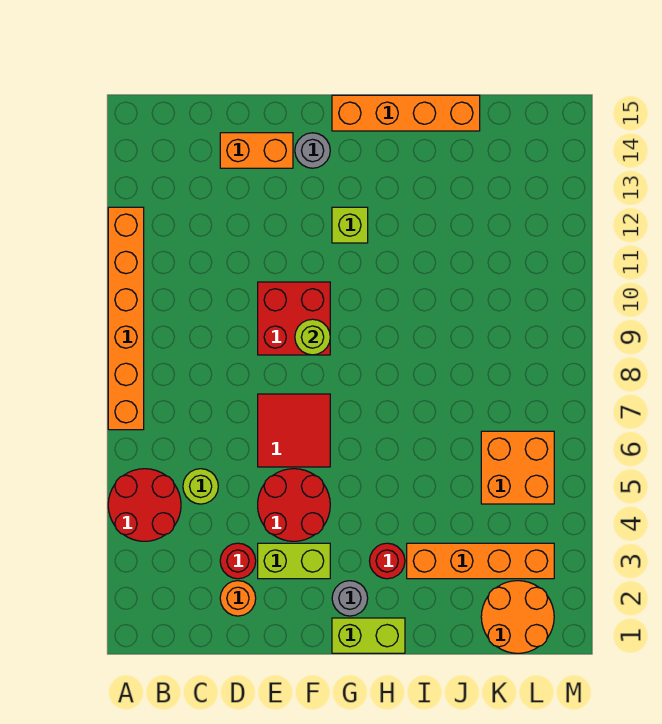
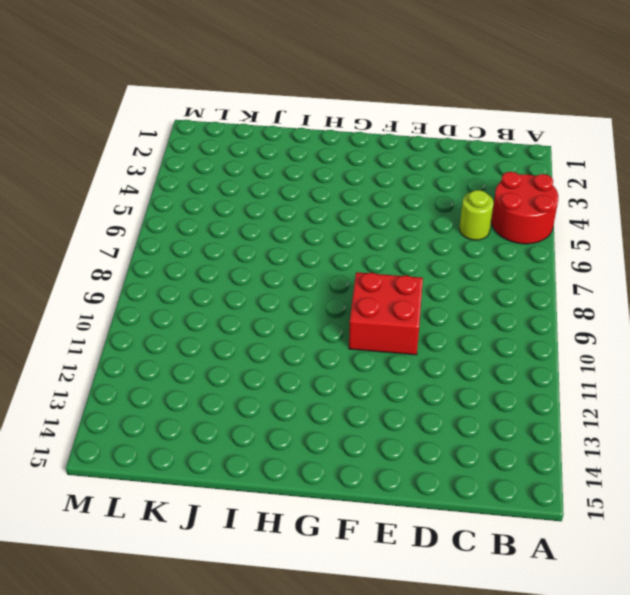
none -> orange brick A7:A12 level 1
none -> orange round brick D2 level 1
none -> red round brick D3 level 1

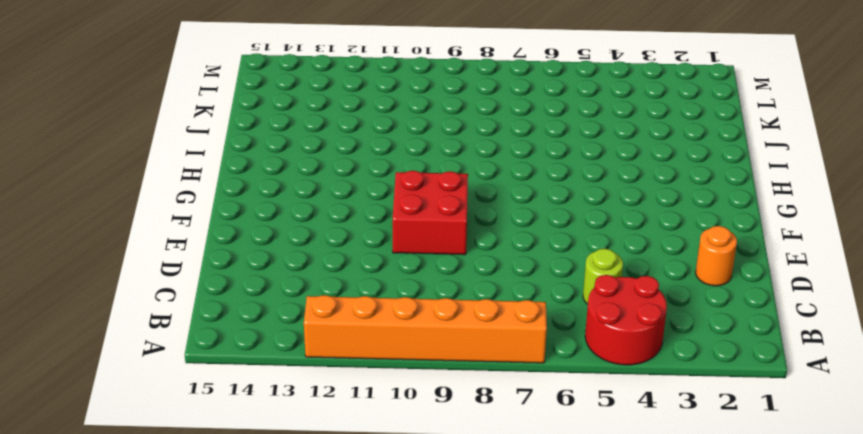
none -> red round brick D3 level 1
none -> orange brick D14:E14 level 1
none -> lime brick E3:F3 level 1

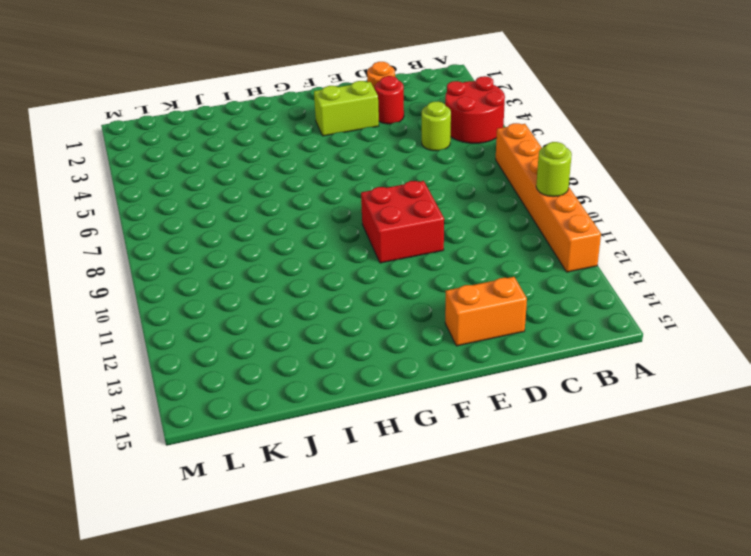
lime round brick A10 level 2 -> lime round brick F9 level 2
none -> red round brick E4:F5 level 1
none -> red tile E6:F7 level 1
none -> grey round brick F14 level 1

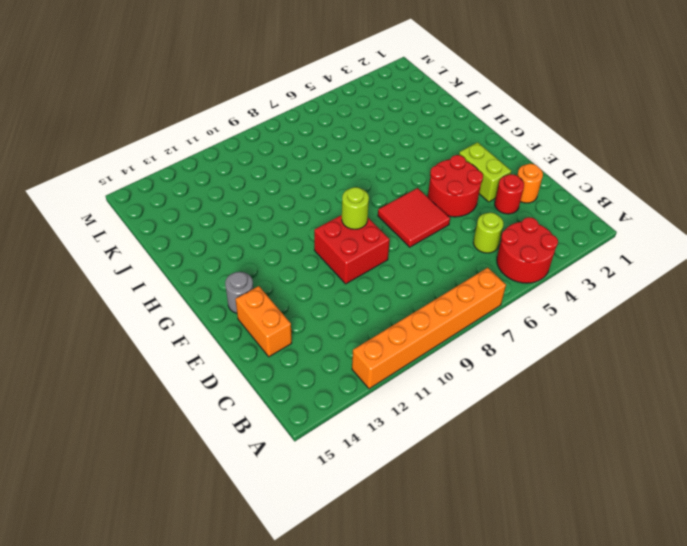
none -> lime brick G1:H1 level 1
none -> grey round brick G2 level 1
none -> lime brick G12 level 1

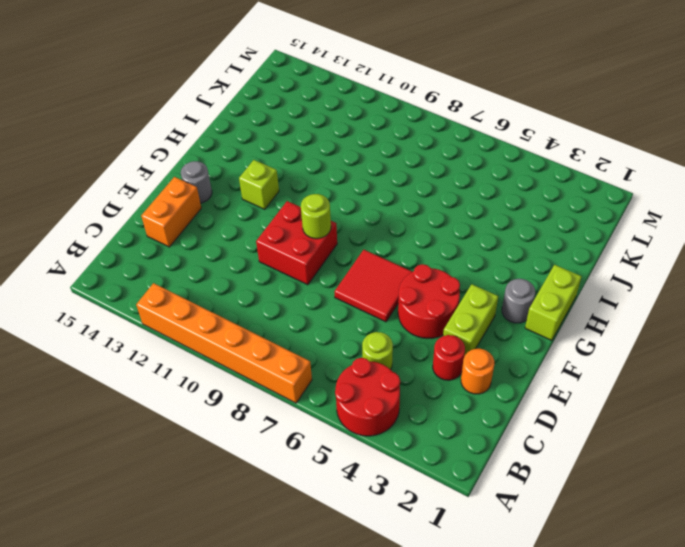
none -> orange brick G15:J15 level 1
none -> red round brick H3 level 1
none -> orange brick I3:L3 level 1

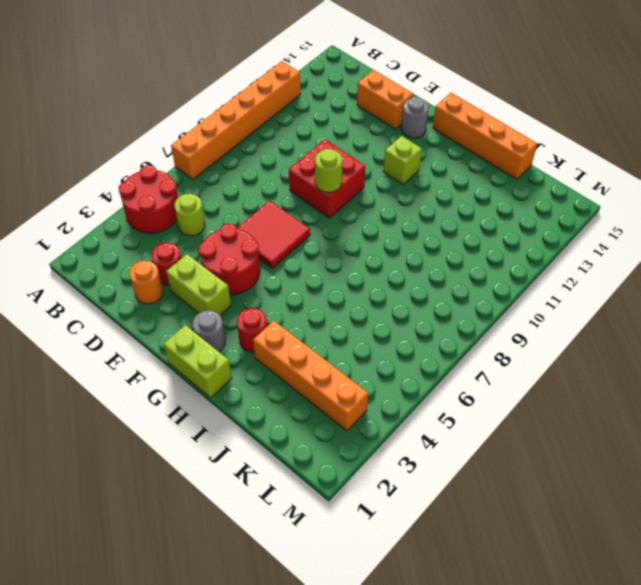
none -> orange round brick K1:L2 level 1
none -> orange brick K5:L6 level 1

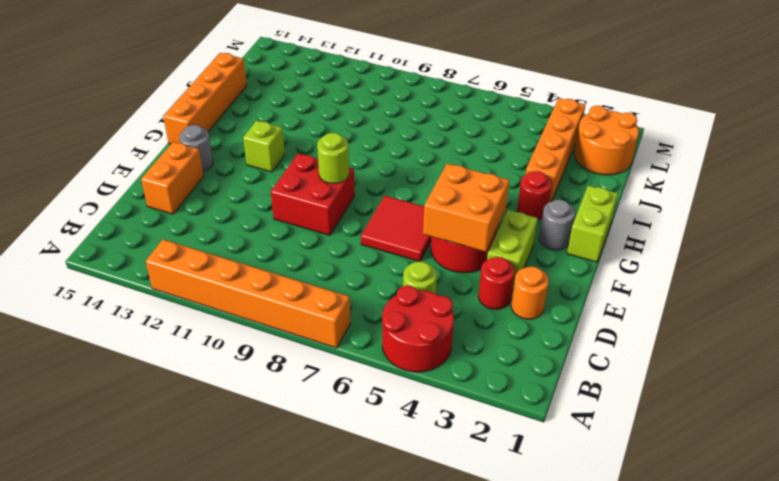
orange brick E4:F5 level 2 -> orange brick K5:L6 level 1

